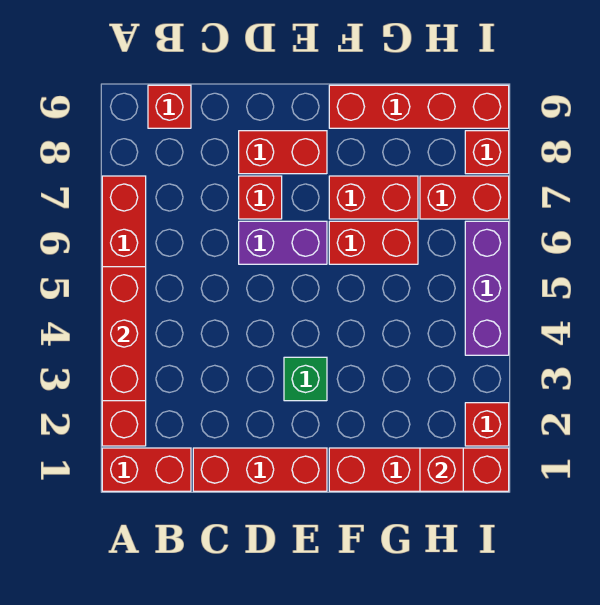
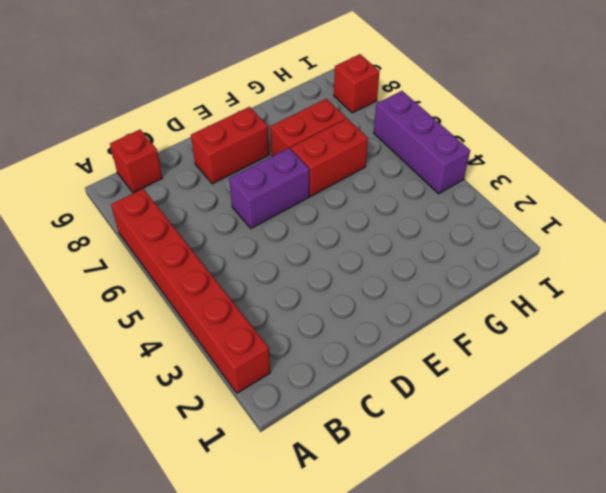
none -> red brick A1:B1 level 1
none -> red brick C1:E1 level 1
none -> red brick D7 level 1

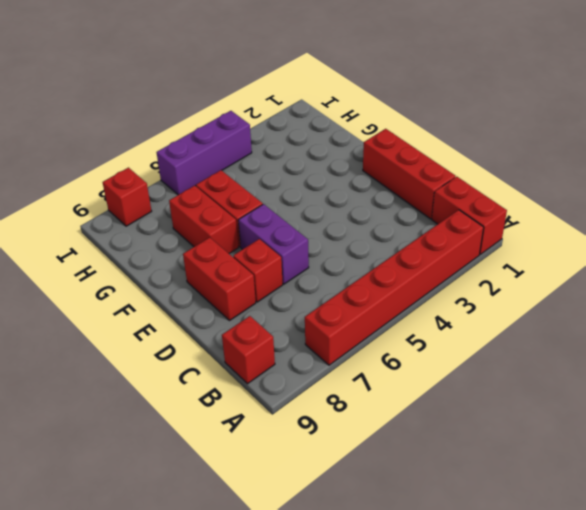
none -> green brick E3 level 1
none -> red brick F1:I1 level 1
none -> red brick F9:I9 level 1

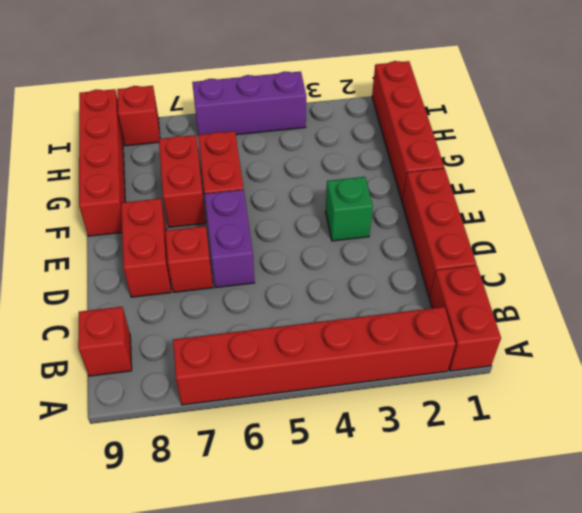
none -> red brick H7:I7 level 1
none -> red brick I2 level 1
none -> red brick A3:A5 level 2

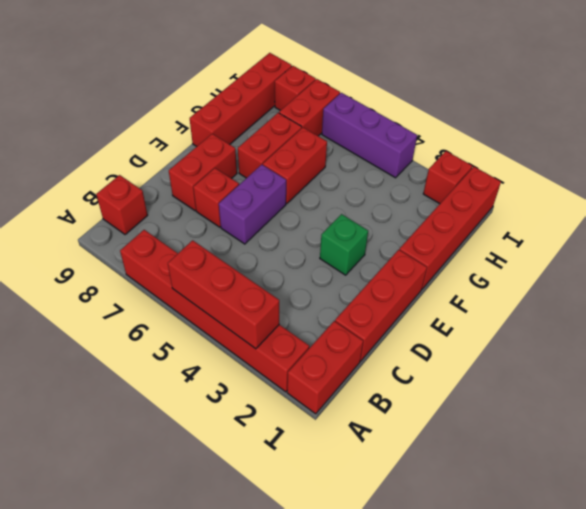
none -> red brick H1 level 2

